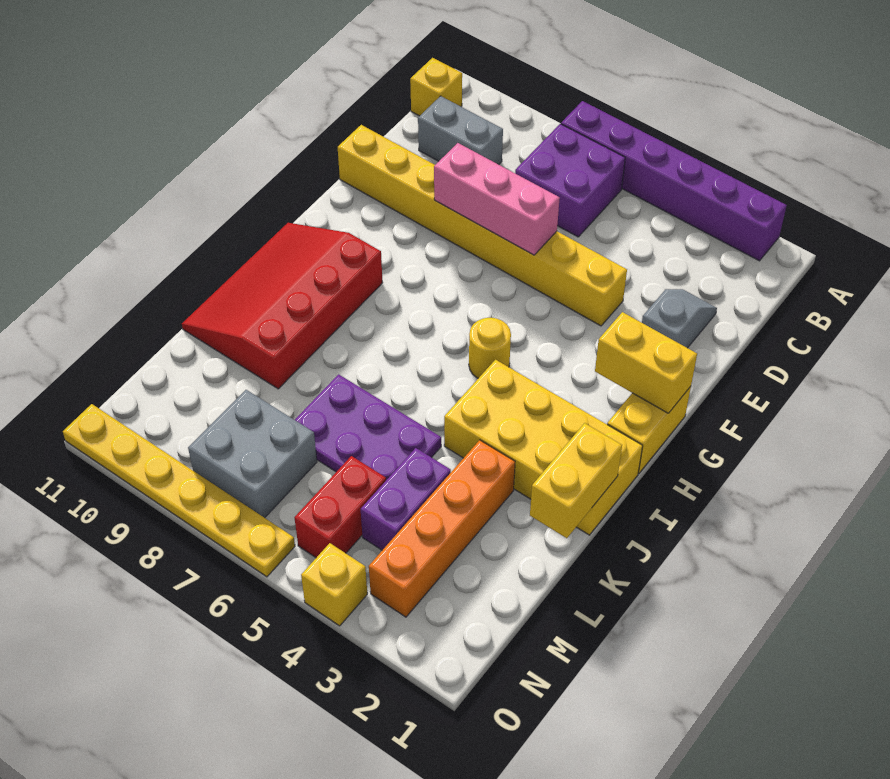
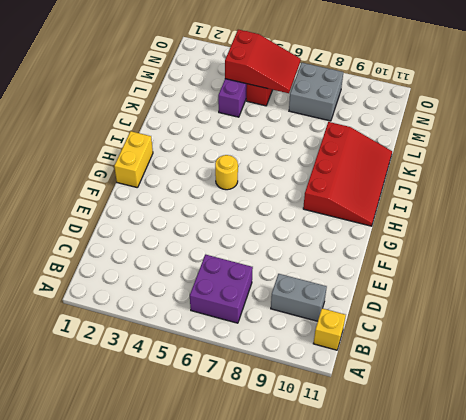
red slope M4:N6 level 2 top 4 -> none
none -> purple brick A2:A7 level 1
none -> grey slope D2:E2 level 1 top E
none -> yellow brick E4:E11 level 1

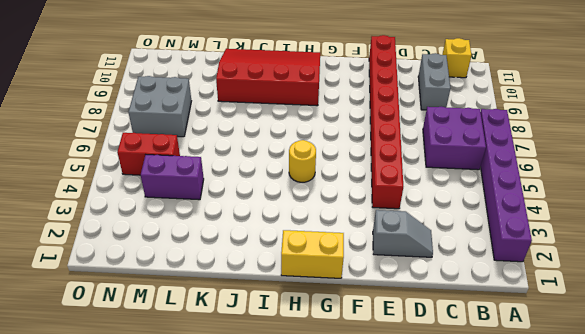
red brick E4:E11 level 1 -> yellow brick E4:E11 level 1
none -> yellow brick I1:J4 level 1
none -> orange brick K3:N3 level 1
none -> purple plate K5:L7 level 1

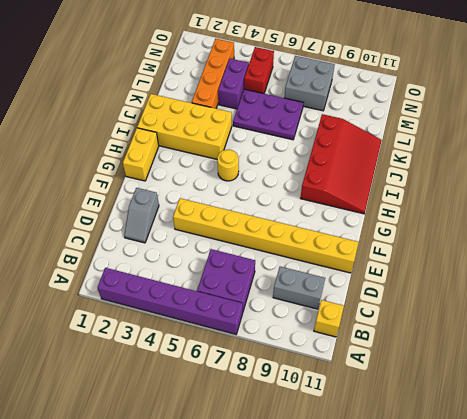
none -> yellow brick O4 level 1
none -> yellow plate O6:O11 level 1
none -> pink brick E6:E8 level 2

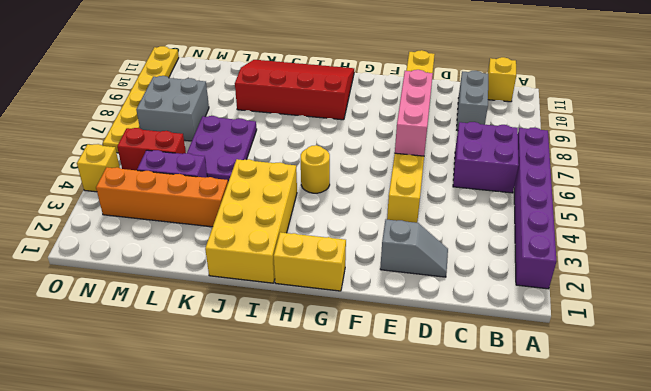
none -> yellow brick G1:G2 level 2
none -> yellow brick J1:K1 level 2

